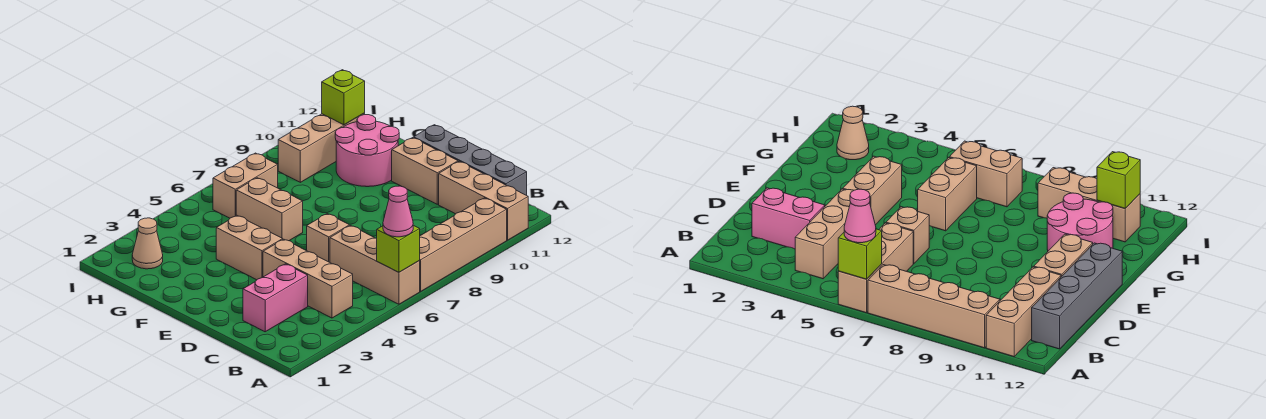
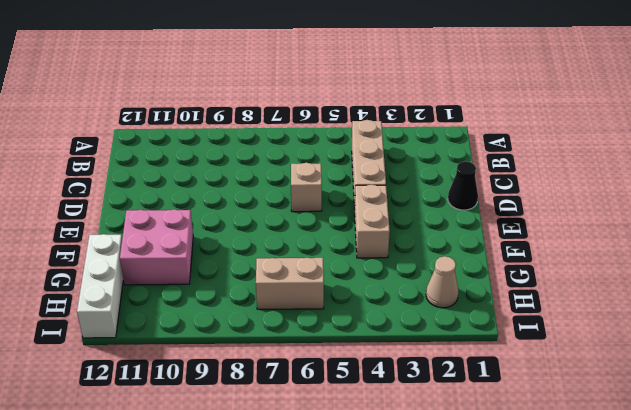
black cone D1 level 1 -> none
pink brick F10:G11 level 1 -> pink round brick F10:G11 level 1
white brick G12:I12 level 1 -> none
none -> tan brick A6:C6 level 1
none -> tan brick A7:A10 level 1
none -> tan brick A11:C11 level 1

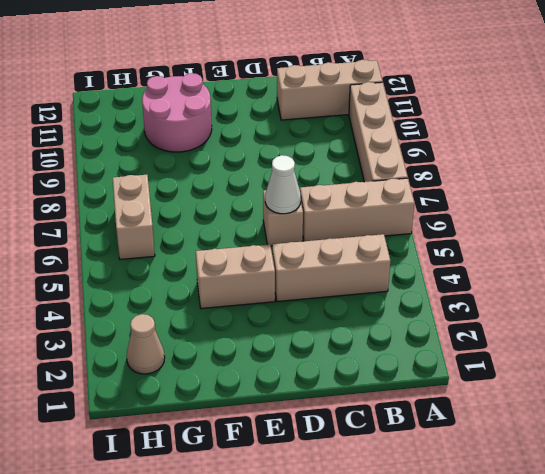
white cone D6 level 2 -> none
none -> grey brick B12:E12 level 1
none -> pink brick C2:C3 level 1
none -> tan brick D11:E11 level 1

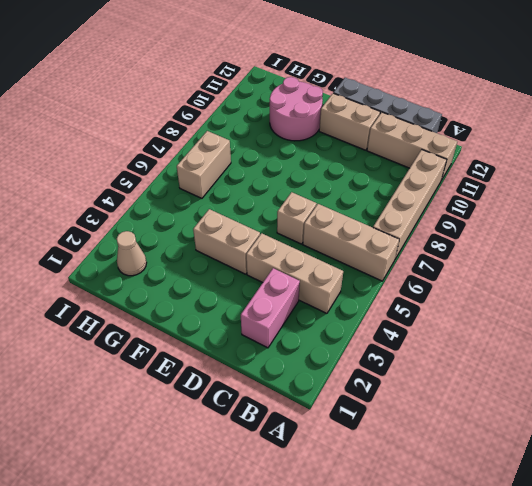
none -> tan brick F6:G6 level 1
none -> tan brick H9:H11 level 1
none -> lime brick A6 level 2

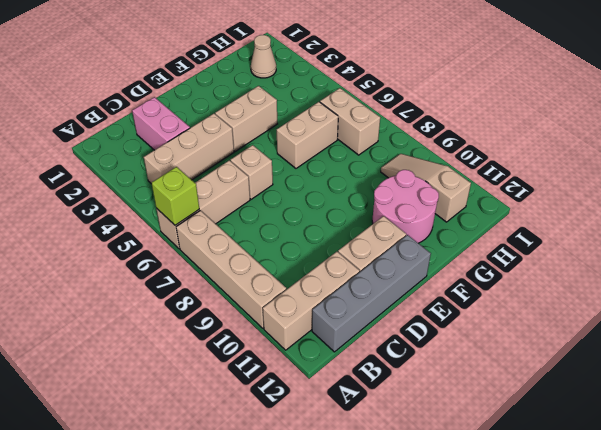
tan slope H9:H11 level 1 top 11 -> tan brick H9:H11 level 1
none -> lime brick H11 level 2
none -> pink cone A6 level 3

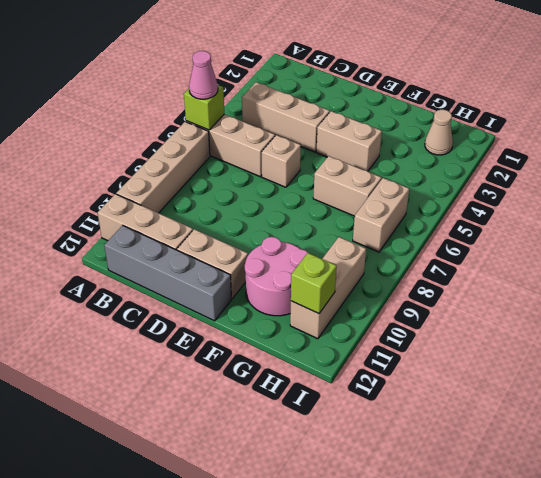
none -> pink brick C2:C3 level 1

